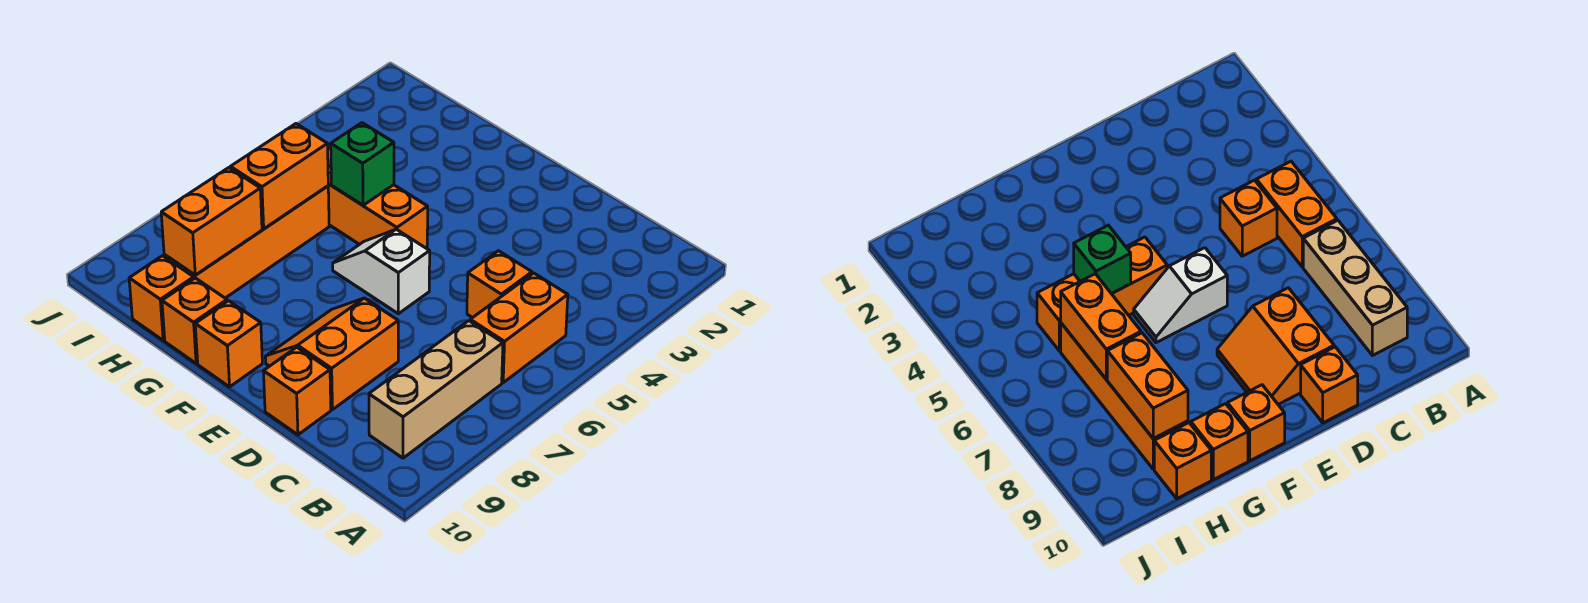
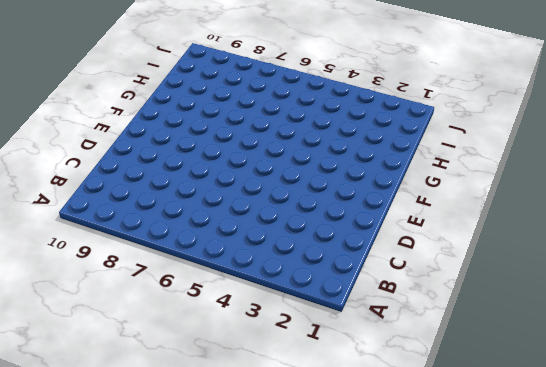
none -> orange brick B5:B6 level 1
none -> tan brick B7:B9 level 1
none -> orange brick C5 level 1

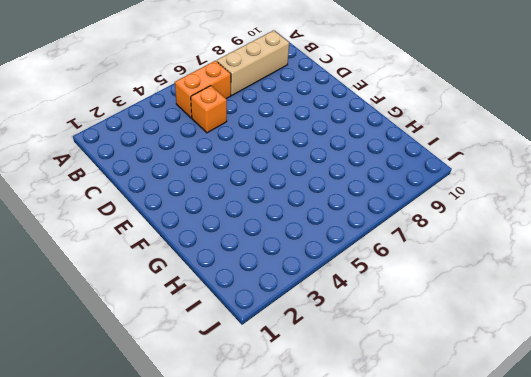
none -> orange slope D8:E9 level 1 top D
none -> orange brick D10 level 1
none -> white slope E6:F6 level 1 top E

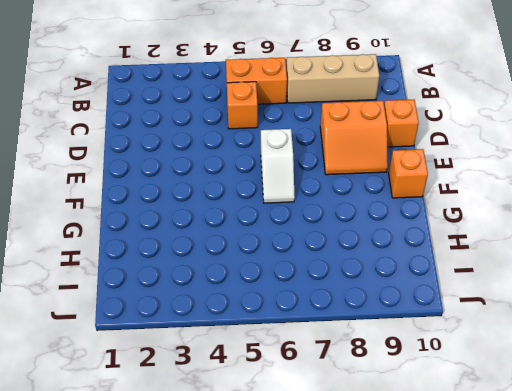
none -> orange brick F5:H5 level 1
none -> orange brick G10 level 1
none -> orange brick H6:H9 level 1

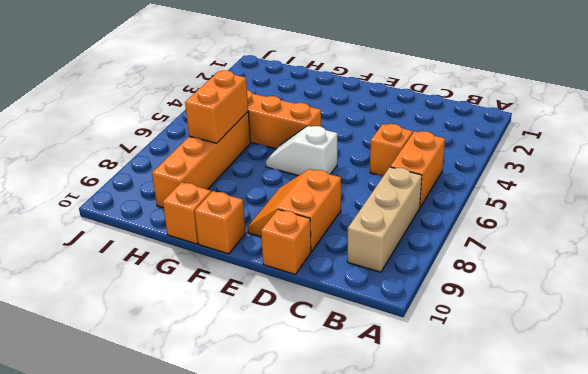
none -> orange brick H10 level 1
none -> green brick G5 level 2
none -> orange brick H8:H9 level 2

